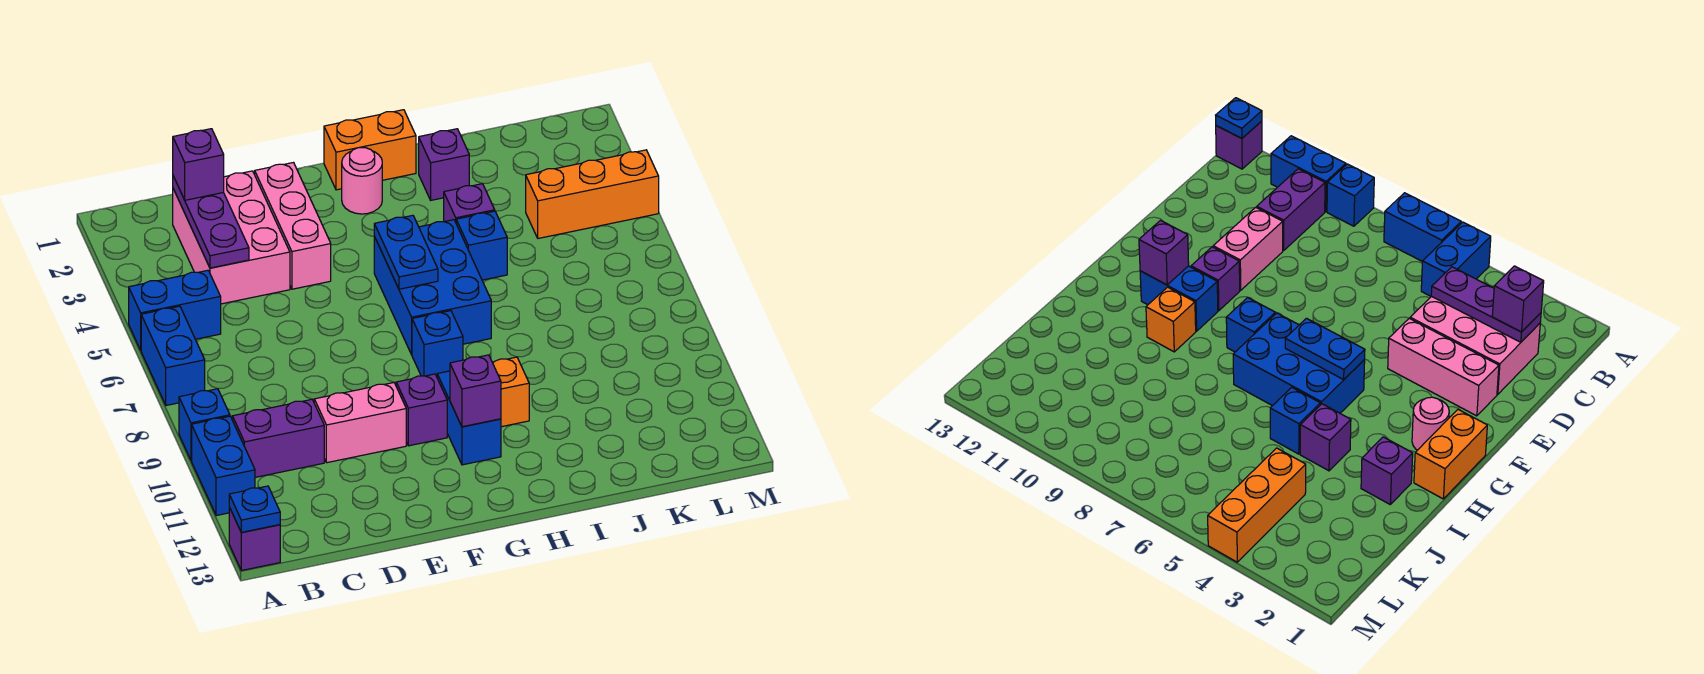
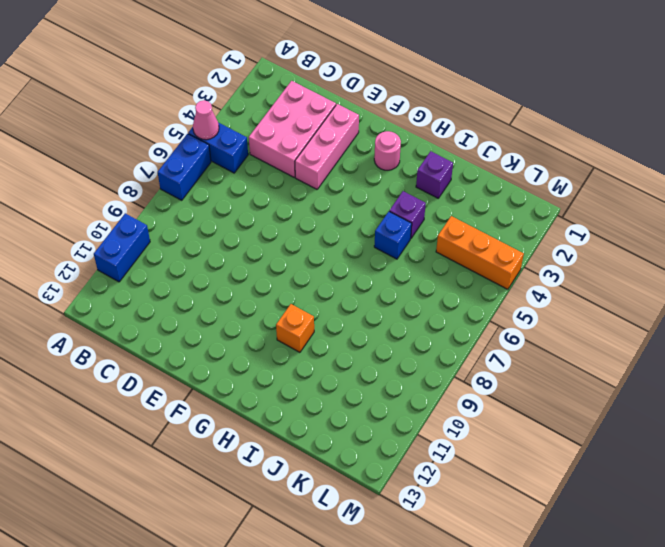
pink cone A5 level 2 -> none
none -> blue brick A9 level 1
none -> purple brick A13 level 1
none -> purple brick B10:C10 level 1

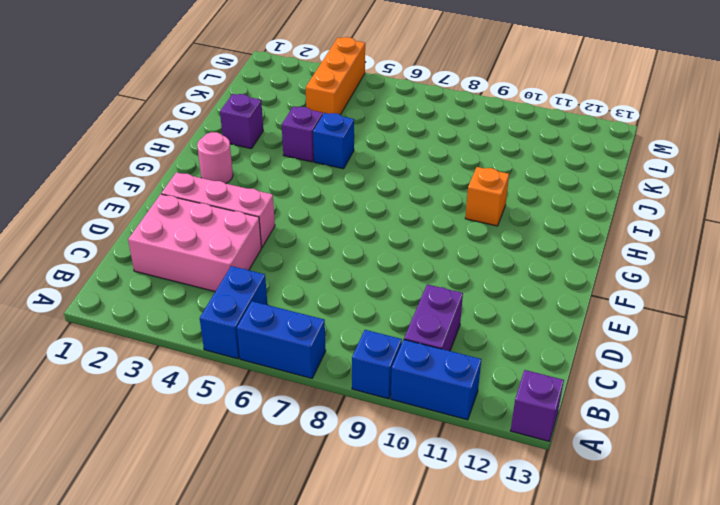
none -> pink brick D10:E10 level 1
none -> purple brick F10 level 1
none -> orange brick G1:H1 level 1

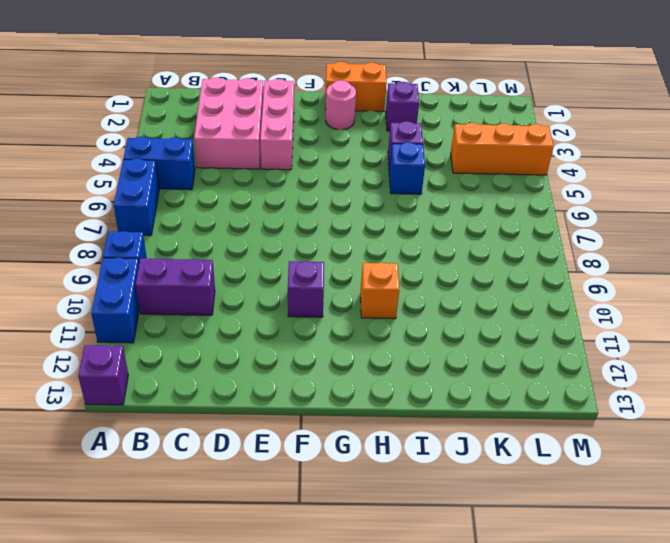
none -> pink brick D10:E10 level 1
none -> blue brick G5:H7 level 1
none -> blue brick G8 level 1

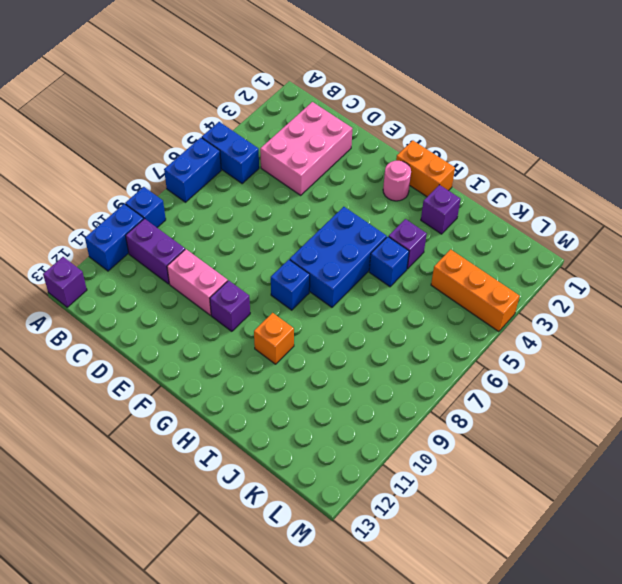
none -> pink brick E2:E4 level 1
none -> blue brick G10:G11 level 1
none -> blue plate A13 level 2

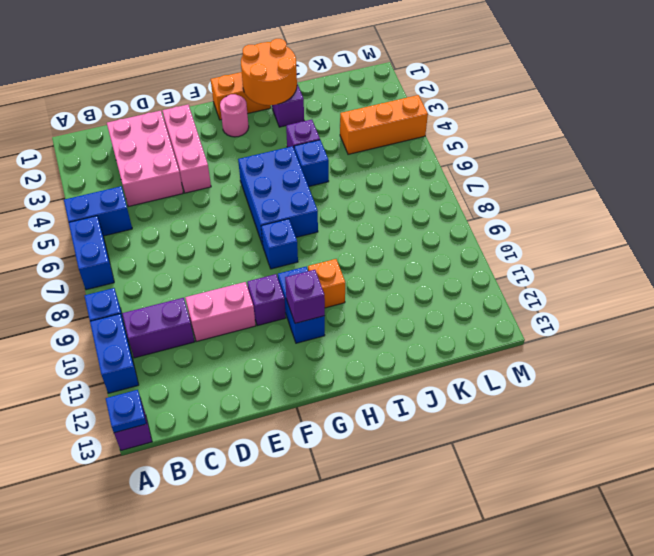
orange round brick H1:I2 level 2 -> none
none -> purple plate C2:C4 level 2
none -> blue plate G5:G6 level 2
none -> purple brick C2 level 3

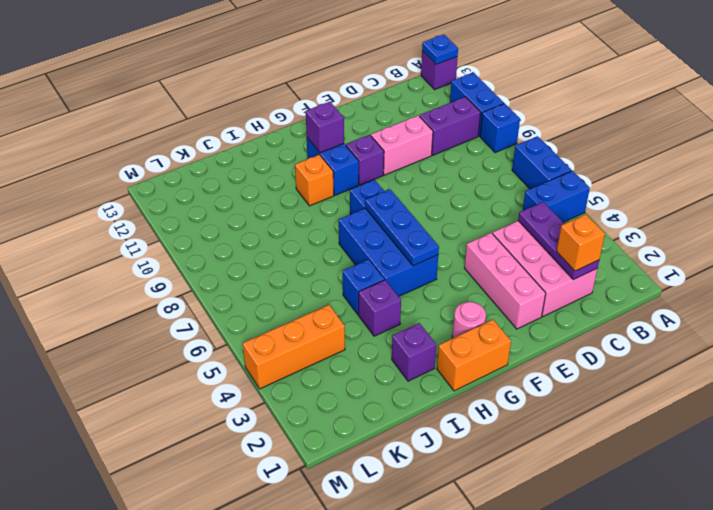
orange brick C2 level 3 -> purple brick C2 level 3
blue plate G5:G7 level 2 -> blue plate G5:G6 level 2

